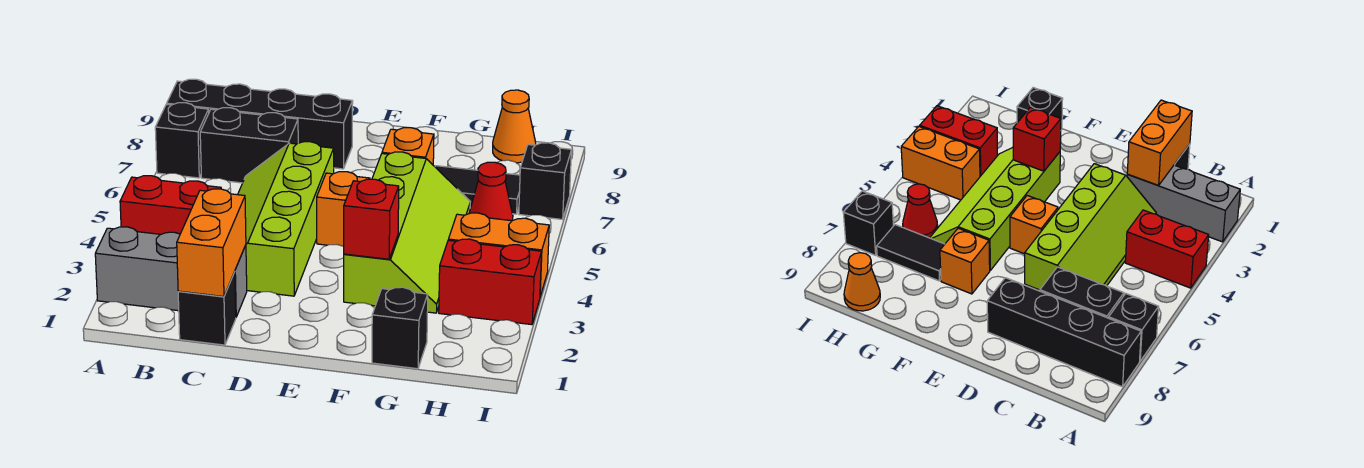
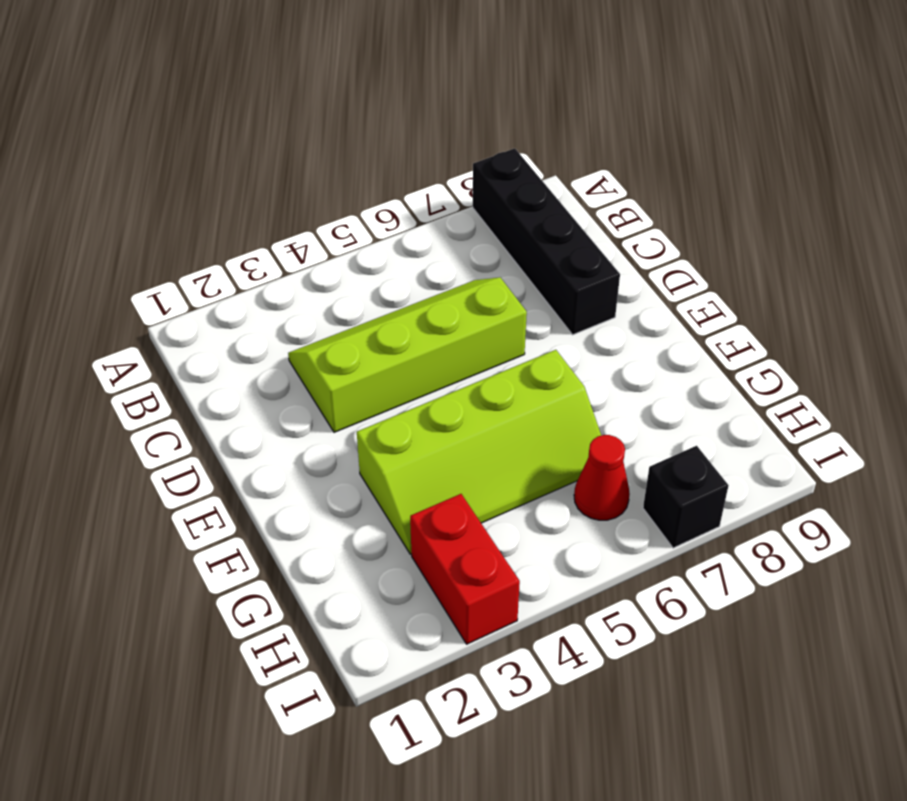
none -> grey brick A2:C2 level 1
none -> red brick A4:B4 level 1
none -> black brick A7 level 1

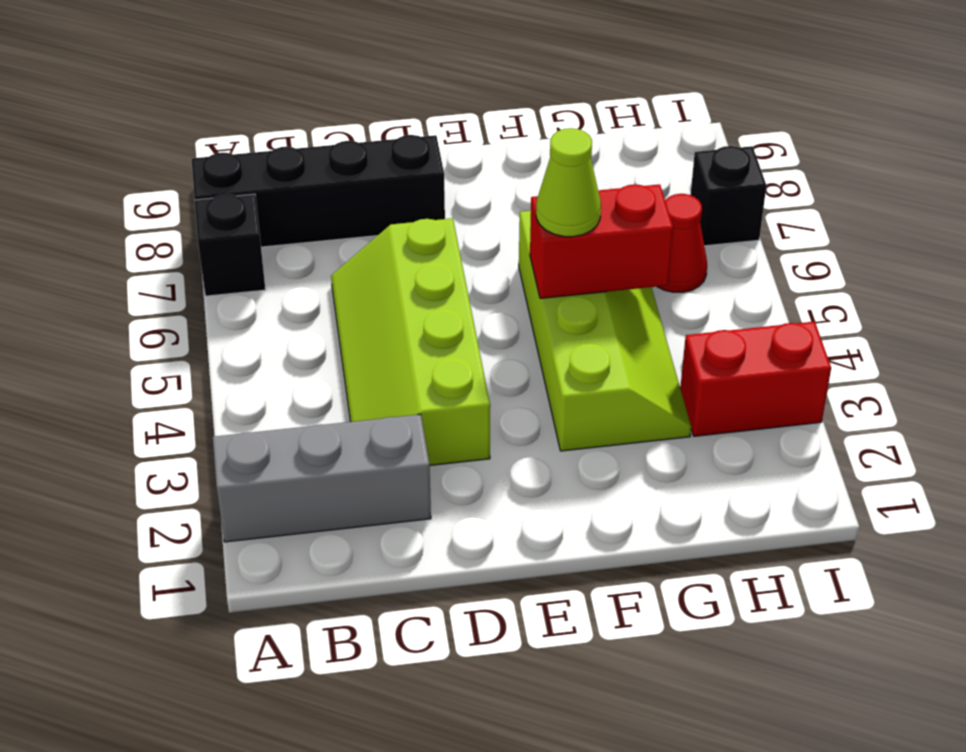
red brick F5:G5 level 2 -> red brick A4:B4 level 1
lime cone F5 level 3 -> none
none -> black brick B7:C7 level 1
none -> black brick C1 level 1
none -> orange brick E5 level 1

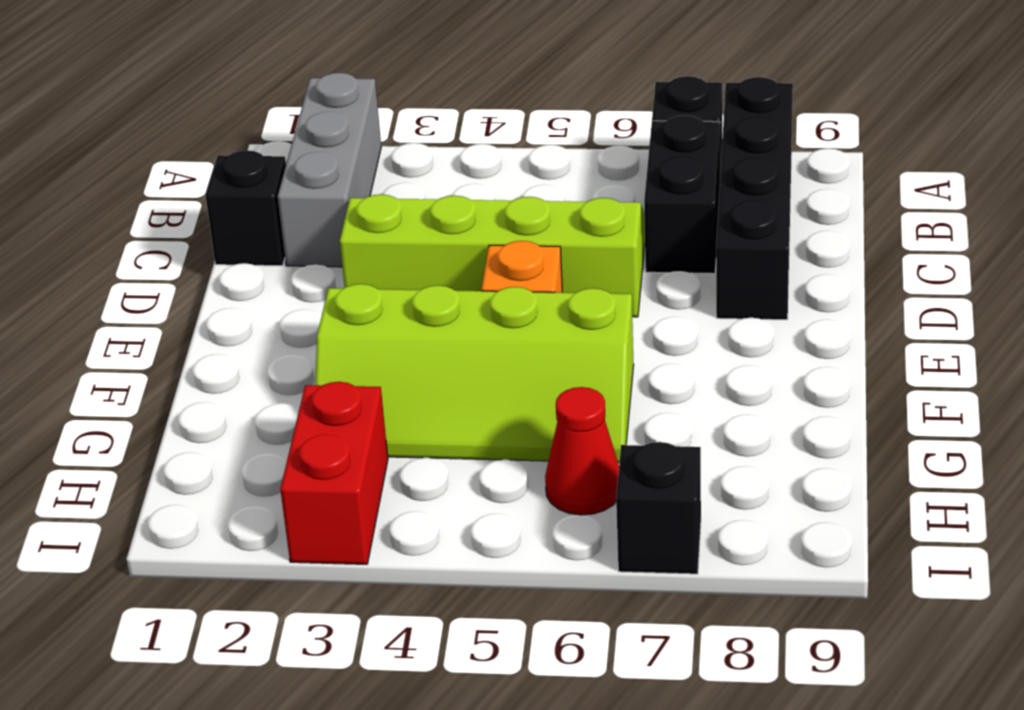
none -> red brick A4:B4 level 1
none -> orange brick F7 level 1
none -> black brick G1 level 1

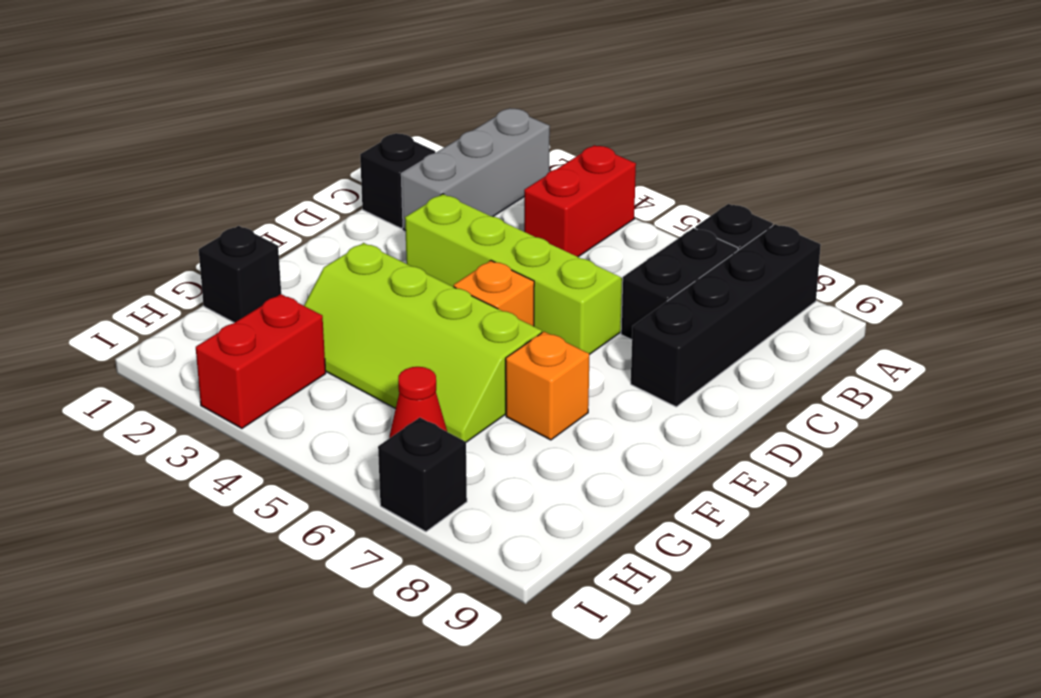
none -> black tile G7:H7 level 1
none -> orange brick H4:I4 level 1
none -> orange cone H9 level 1

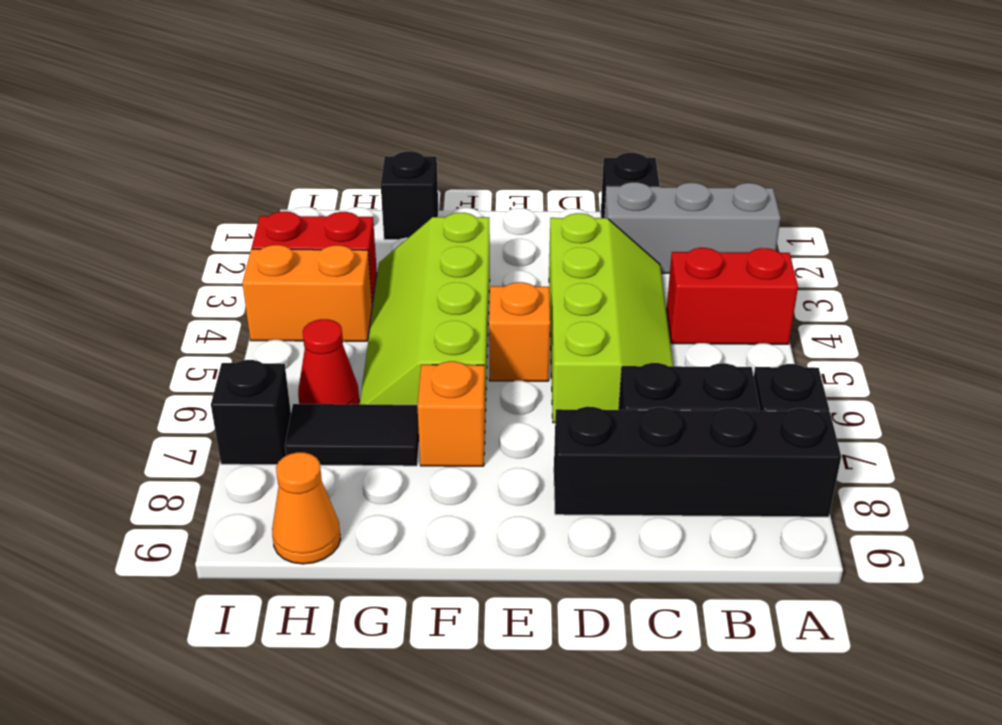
none -> orange brick C1:C2 level 2
none -> red brick F3 level 2

